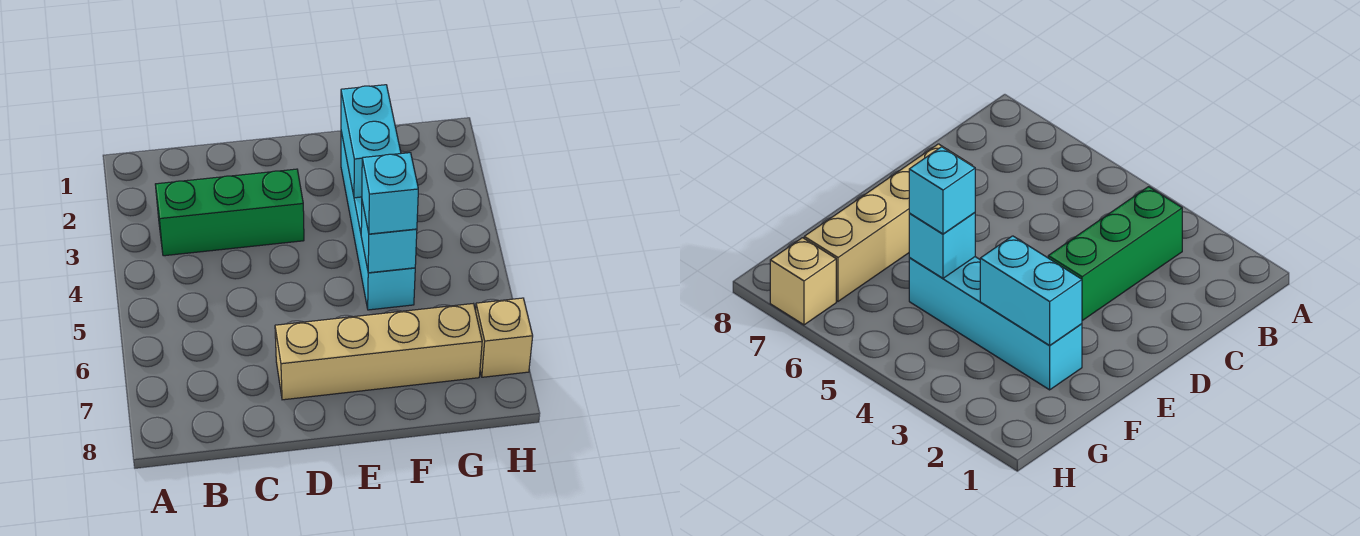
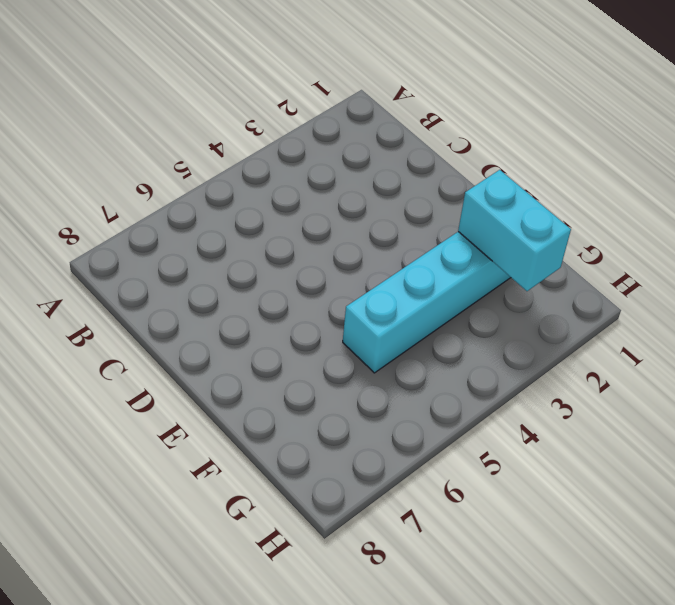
cyan brick F2:G2 level 2 -> cyan brick F2:F3 level 2
none -> green brick B3:D3 level 1
none -> tan brick D7:G7 level 1

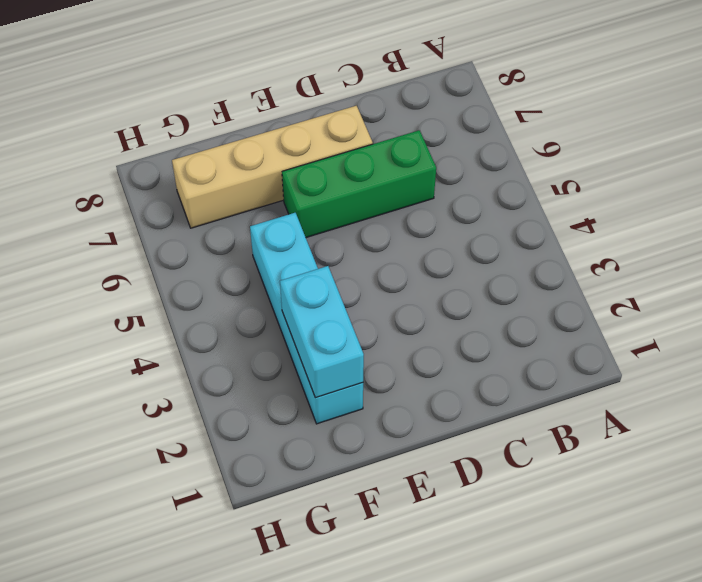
green brick C6:E6 level 1 -> green brick B3:D3 level 1
none -> tan brick H7 level 1
none -> cyan brick F5 level 2

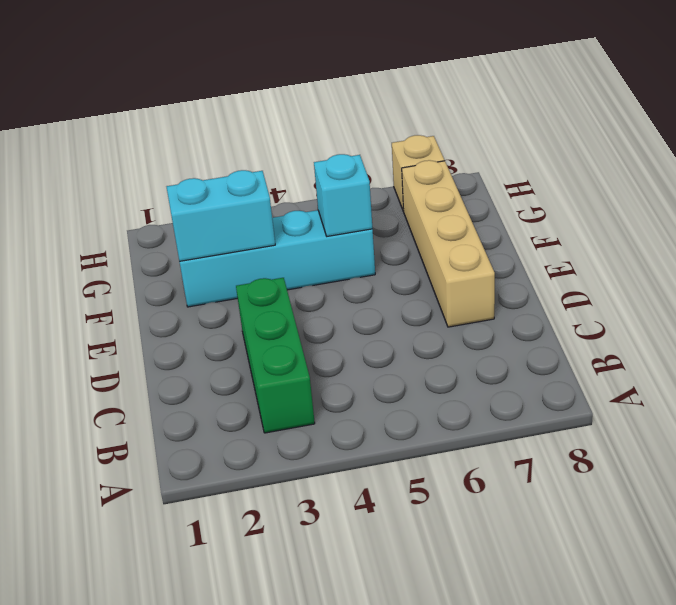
none -> cyan brick F5 level 3

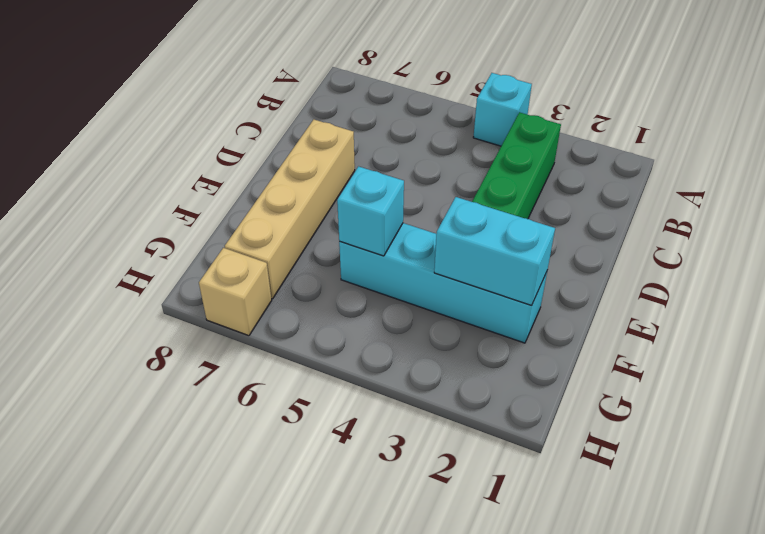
cyan brick A4 level 1 -> cyan brick F5 level 3

